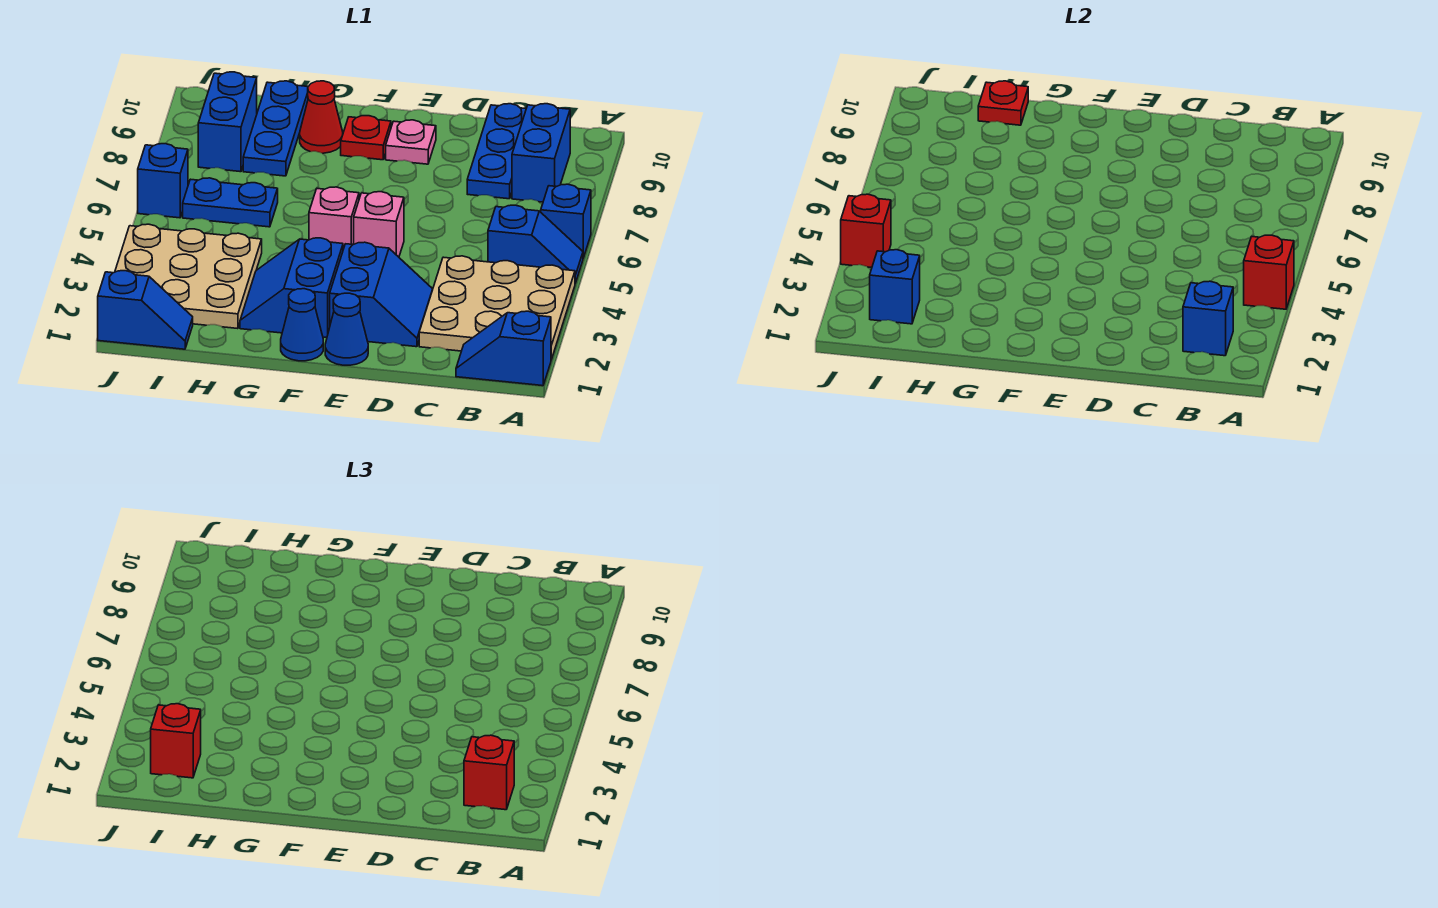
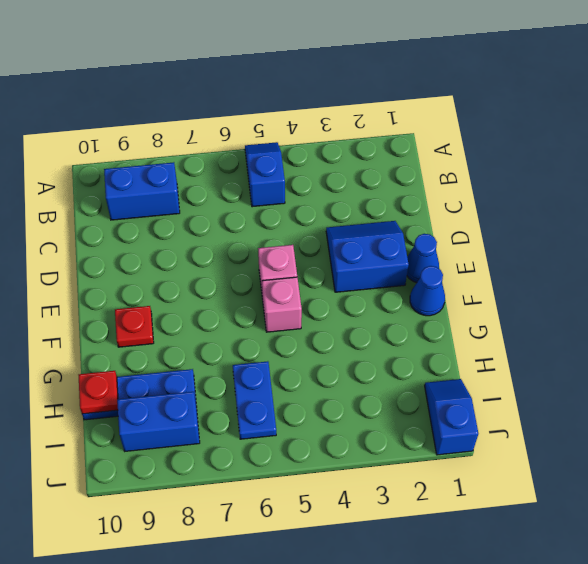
none -> blue slope A1:B1 level 1 top A
none -> tan plate A2:C4 level 1
none -> blue brick A6 level 1

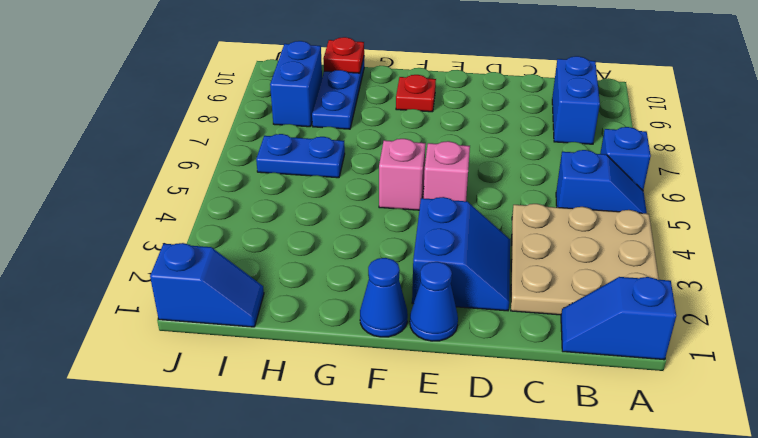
none -> blue plate C8:C10 level 1
none -> pink plate E9 level 1
none -> blue slope F2:G3 level 1 top F

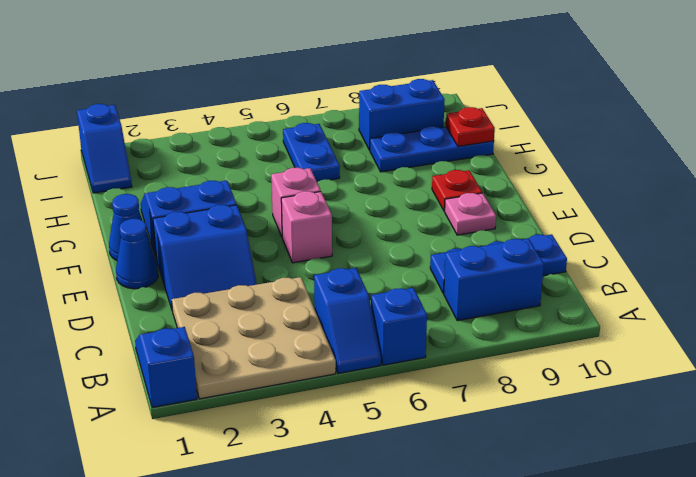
none -> red cone G9 level 1
none -> tan plate H2:J4 level 1
none -> blue brick J6 level 1

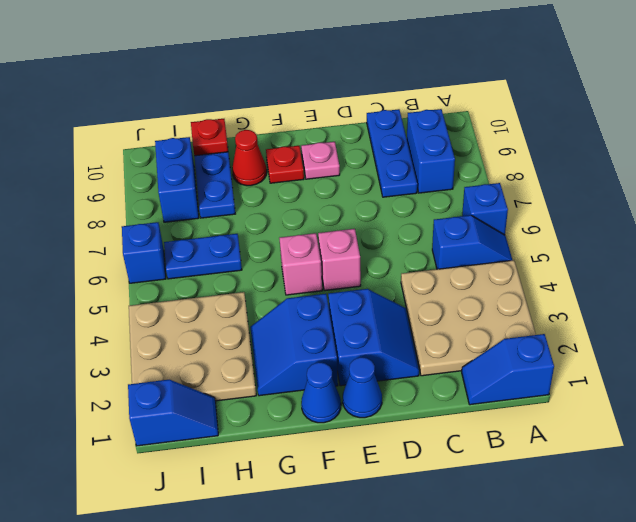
none -> red brick A4 level 2
none -> blue brick B2 level 2
none -> blue brick I2 level 2

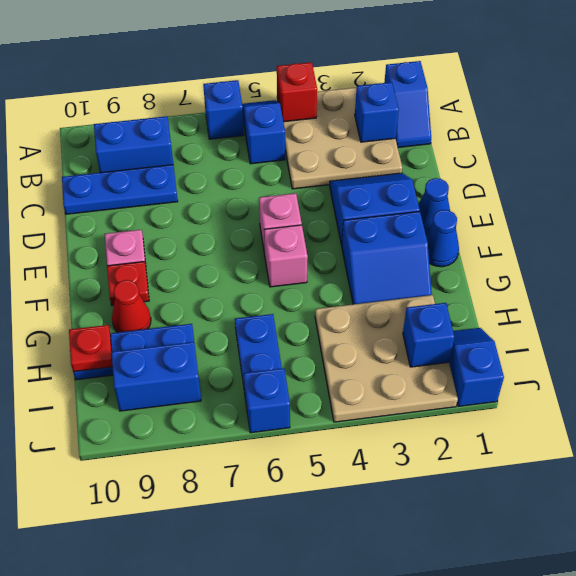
none -> red brick J4 level 2
none -> red brick B2 level 3
none -> red brick I2 level 3

